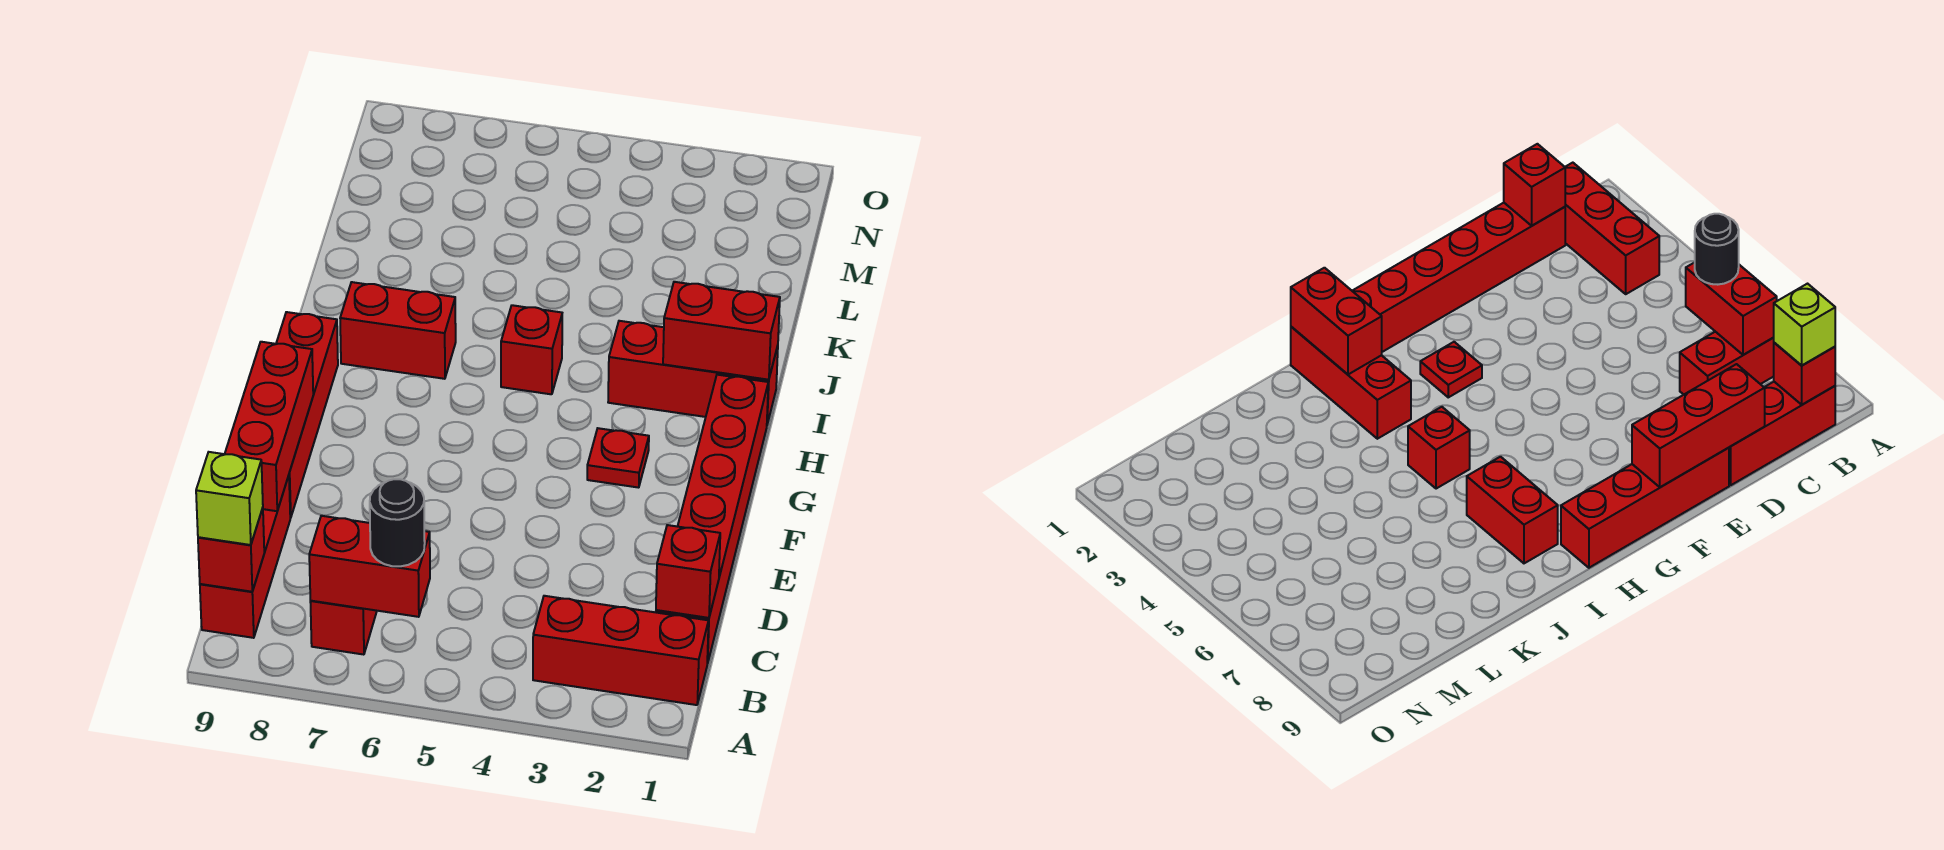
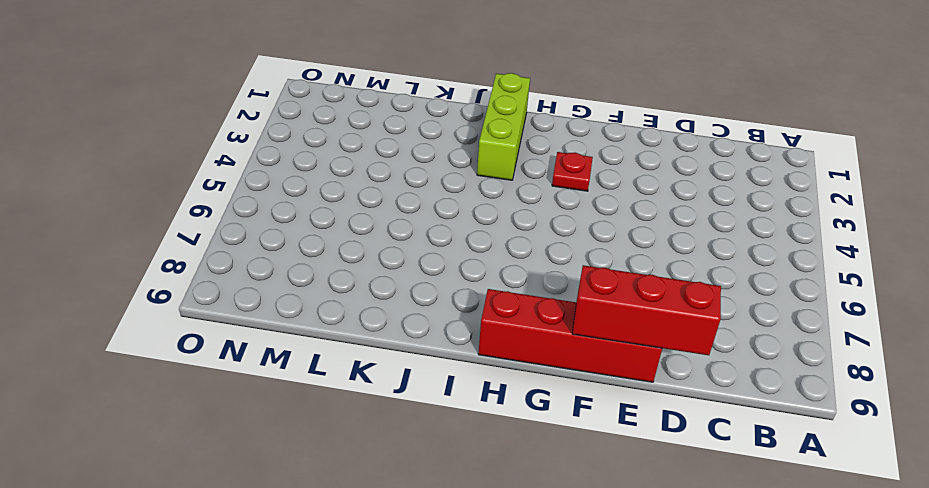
lime brick I1:I3 level 1 -> red brick I1:I3 level 1
none -> red brick B1:B3 level 1
none -> red brick B7:C7 level 1
none -> red brick B9:D9 level 1

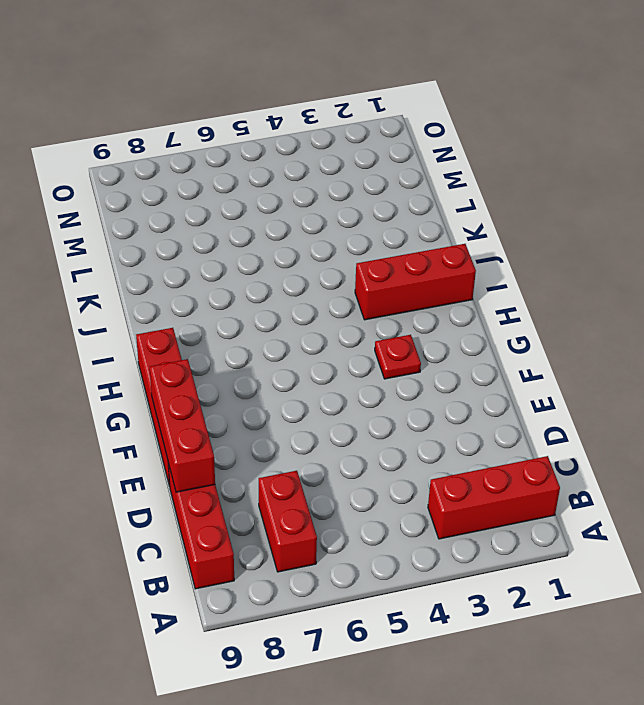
none -> red brick C1:H1 level 1
none -> red brick I5 level 1
none -> red brick I7:I8 level 1

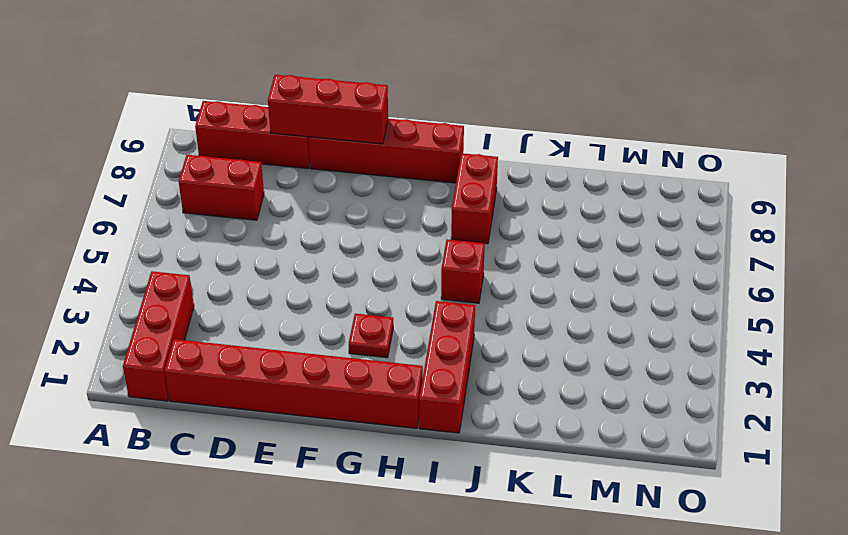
none -> red brick B6:B7 level 2
none -> red brick B9 level 2
none -> red brick C1 level 2

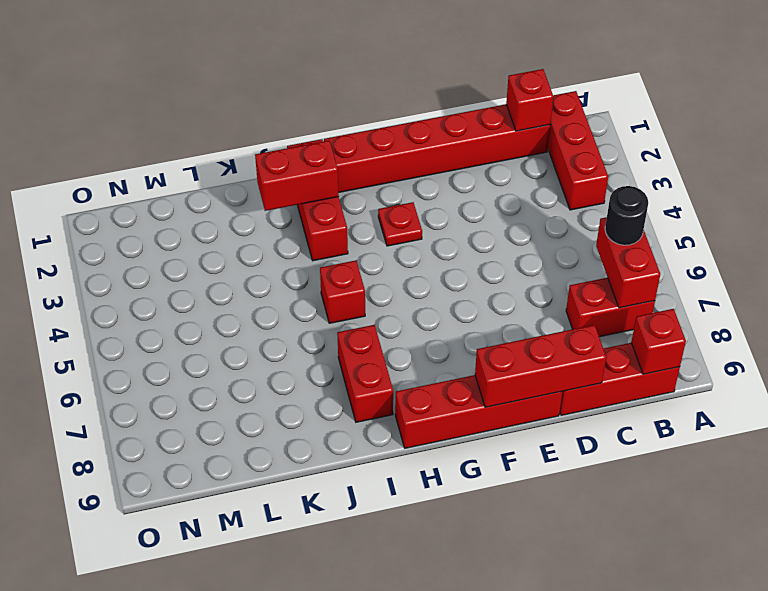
red brick I2:J2 level 2 -> red brick I1:I2 level 2
none -> lime brick B9 level 3

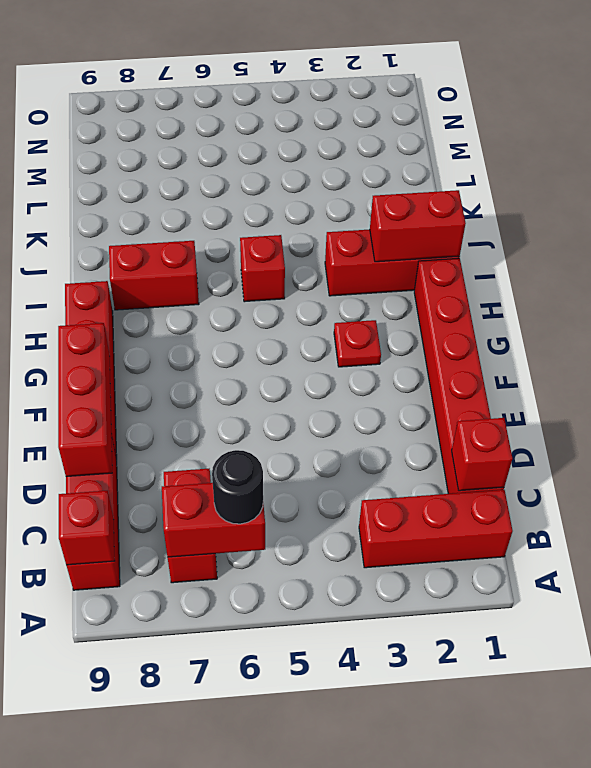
none -> lime brick B9 level 3

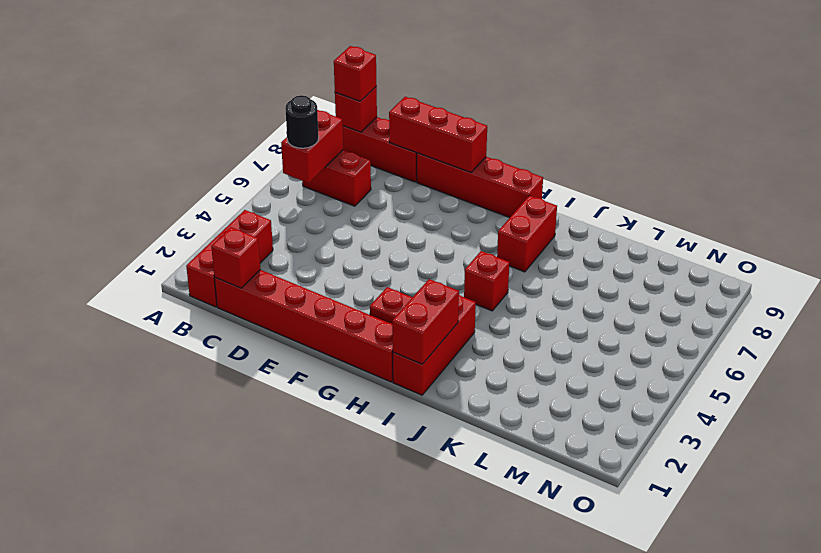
red brick B9 level 3 -> lime brick B9 level 3

